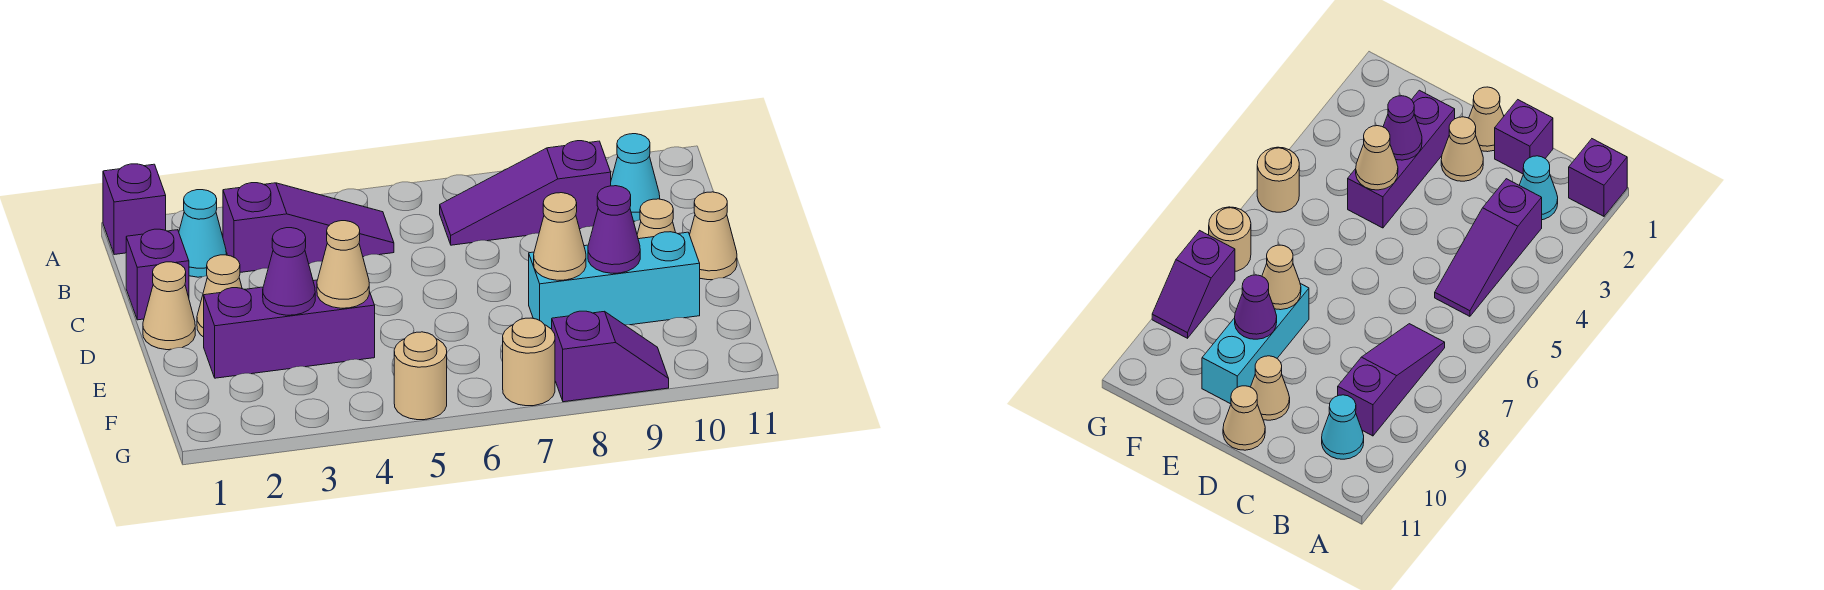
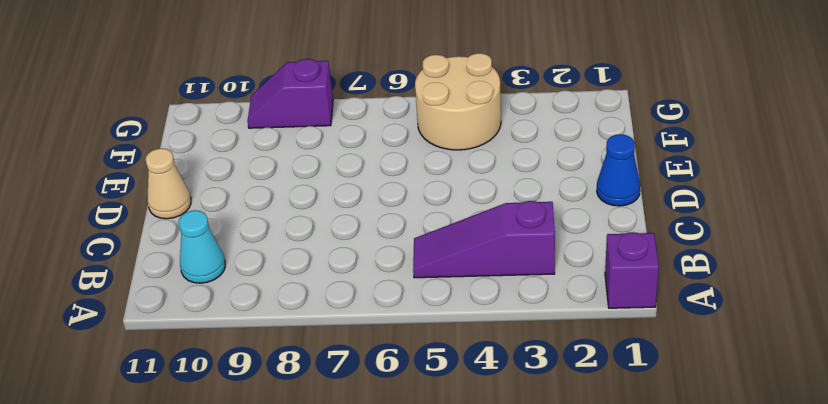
blue cone D1 level 1 -> tan cone D1 level 1
tan round brick F4:G5 level 1 -> tan round brick G5 level 1
none -> cyan cone B2 level 1
none -> purple slope B7:B9 level 1 top 9
none -> purple brick C1 level 1

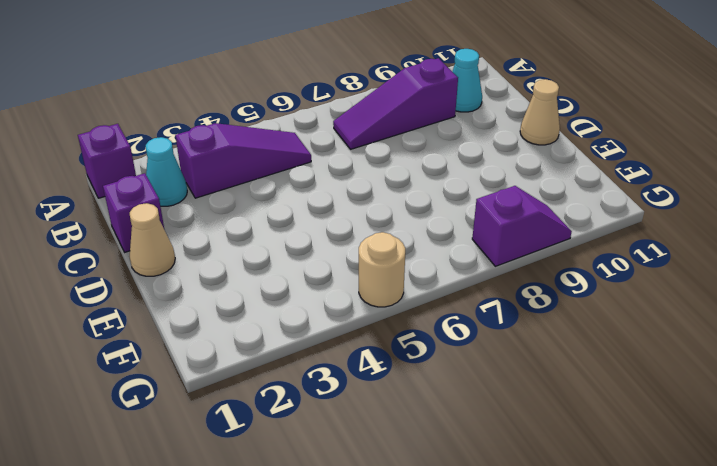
none -> tan cone D2 level 1
none -> tan cone D10 level 1
none -> purple brick E2:E4 level 1

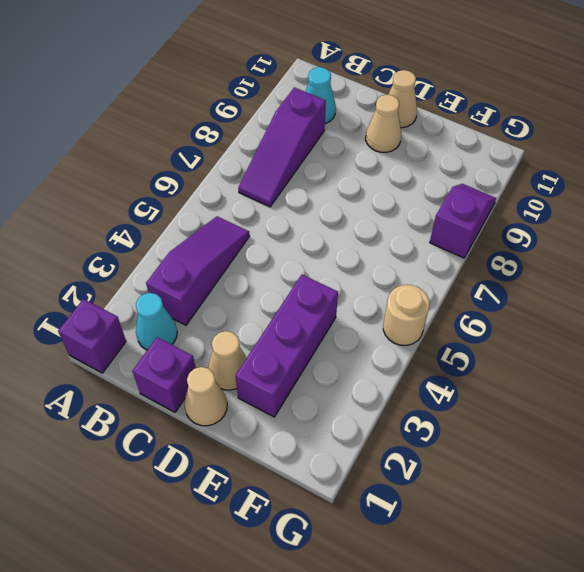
none -> cyan brick E8:E10 level 1
none -> tan round brick G7 level 1
none -> purple cone E3 level 2

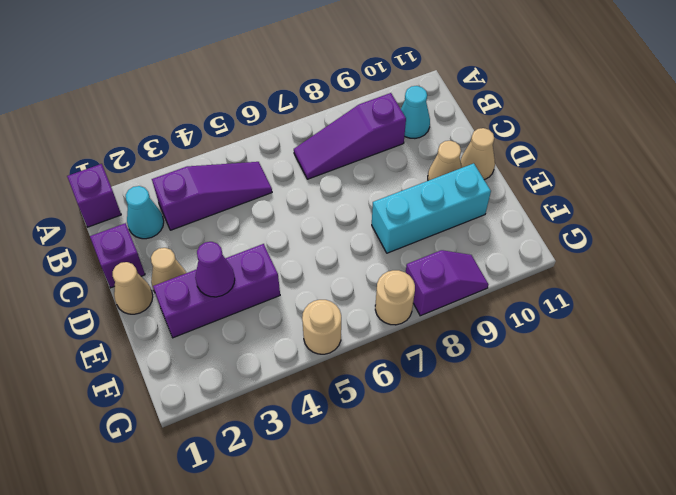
none -> tan cone E4 level 2
none -> tan cone E8 level 2
none -> purple cone E9 level 2

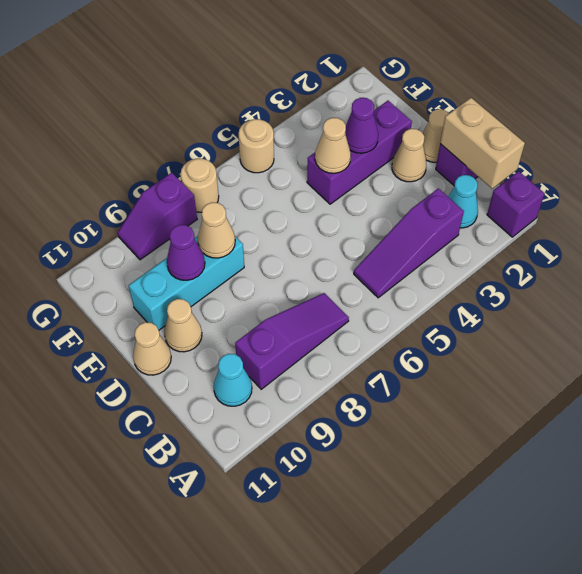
tan brick B1:C1 level 2 -> none

